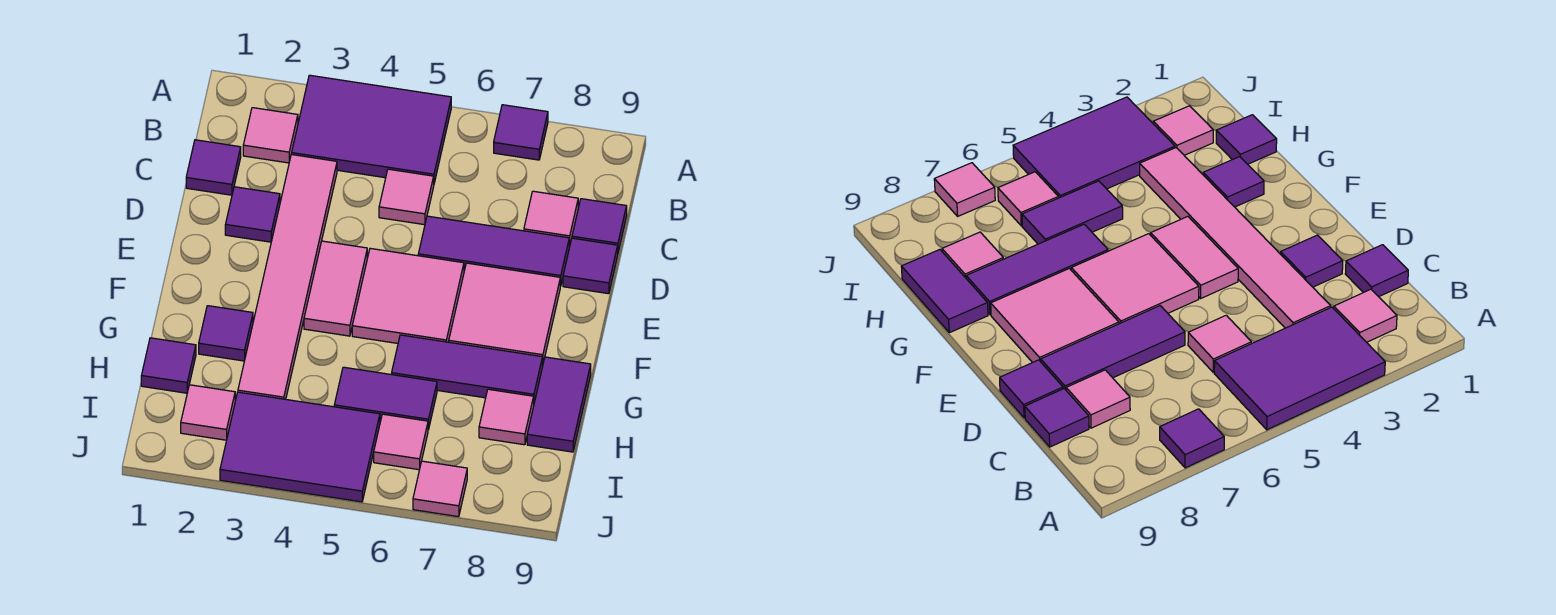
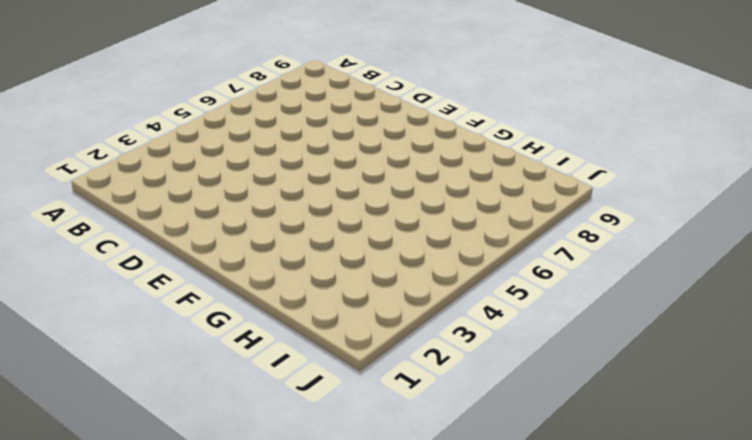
none -> purple tile A3:B5 level 1
none -> purple tile A7 level 1
none -> pink tile B2 level 1

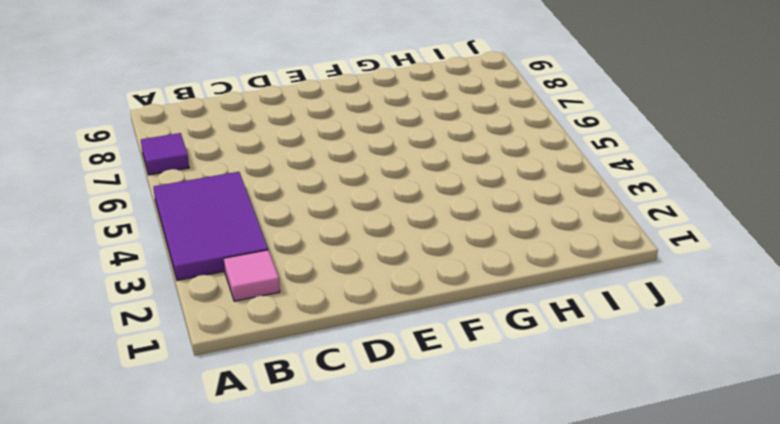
none -> purple tile C1 level 1
none -> pink tile C3:H3 level 1
none -> pink tile C5 level 1

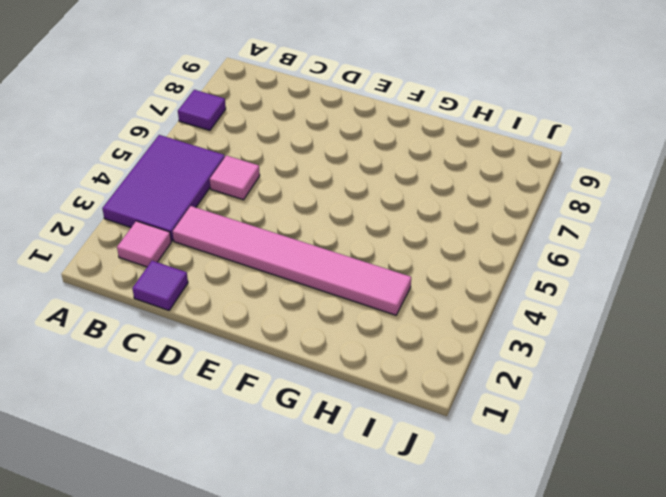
none -> pink tile C8 level 1
none -> purple tile C9 level 1
none -> purple tile D2 level 1

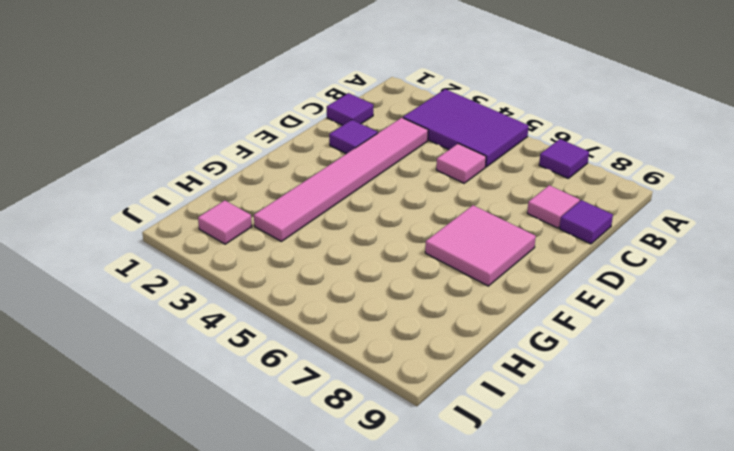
none -> pink tile B2 level 1
none -> purple tile D6:D8 level 1
none -> purple tile D9 level 1

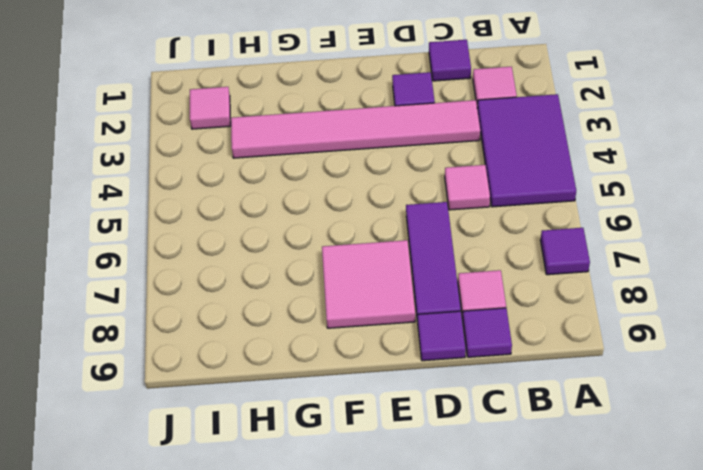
none -> pink tile E4:F4 level 1
none -> pink tile E5:F6 level 1
none -> purple tile G2 level 1

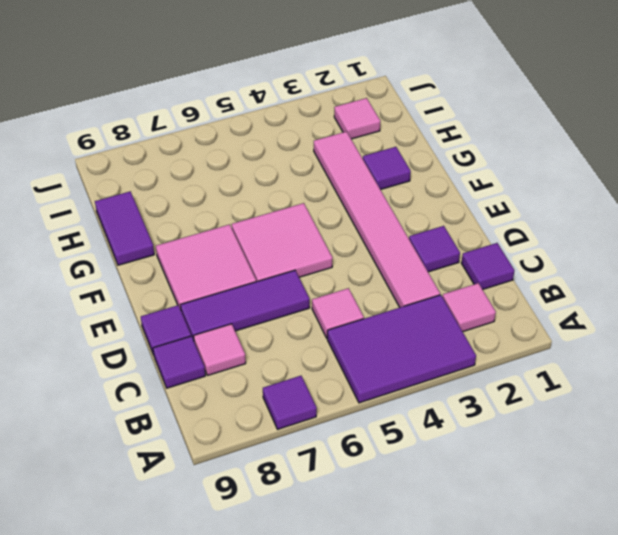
none -> pink tile E4:F4 level 1
none -> purple tile G6:G8 level 1
none -> purple tile H1 level 1

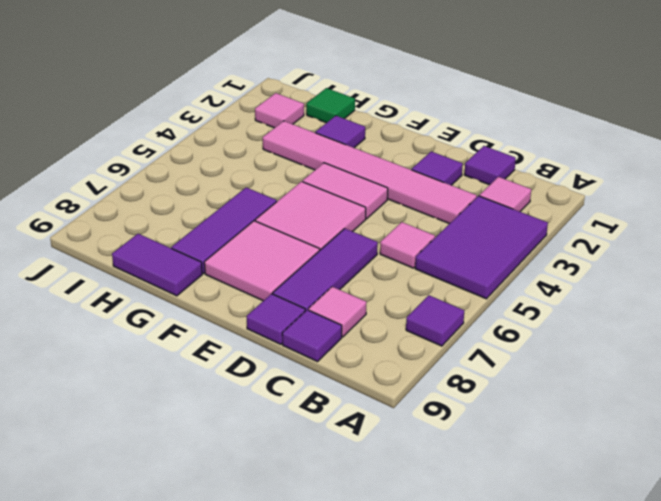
green tile H1 level 1 -> purple tile H1 level 1
none -> purple tile H5:H6 level 1
none -> pink tile H8 level 1
none -> purple tile I3:J5 level 1

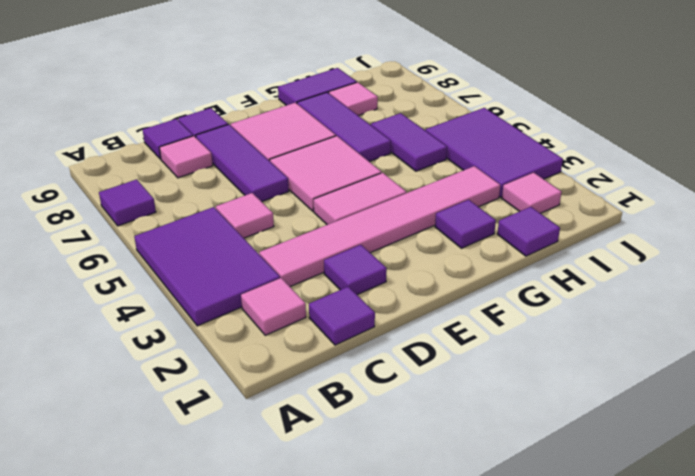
none -> pink tile I6 level 1
none -> pink tile J7 level 1

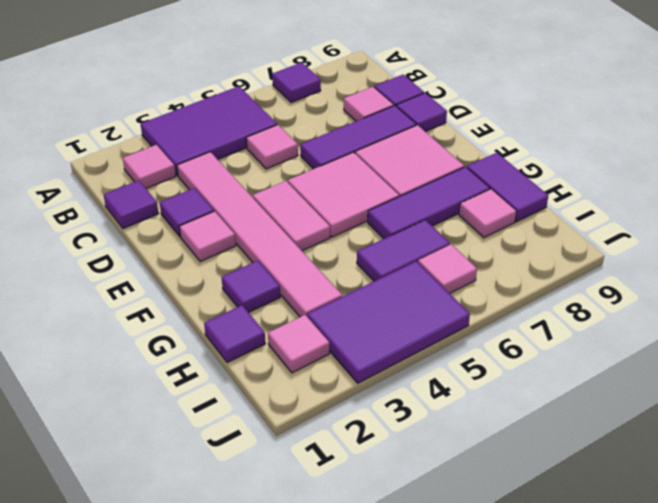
pink tile E2 level 1 -> pink tile J7 level 1

